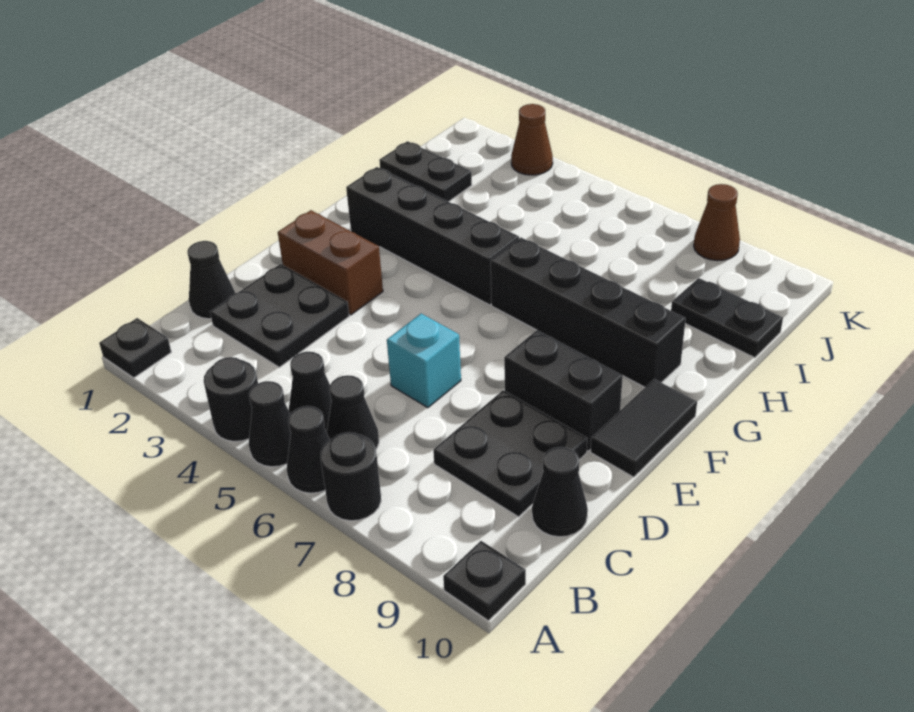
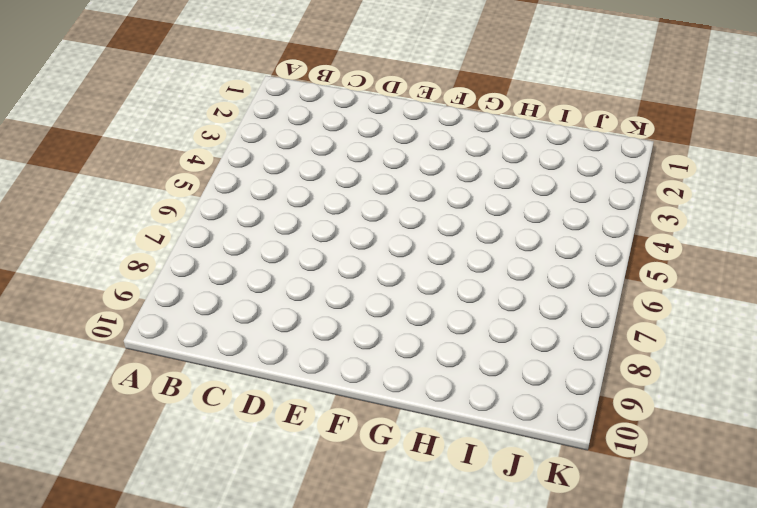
none -> black plate A1 level 1
none -> black round brick A4 level 1
none -> black cone A5 level 1

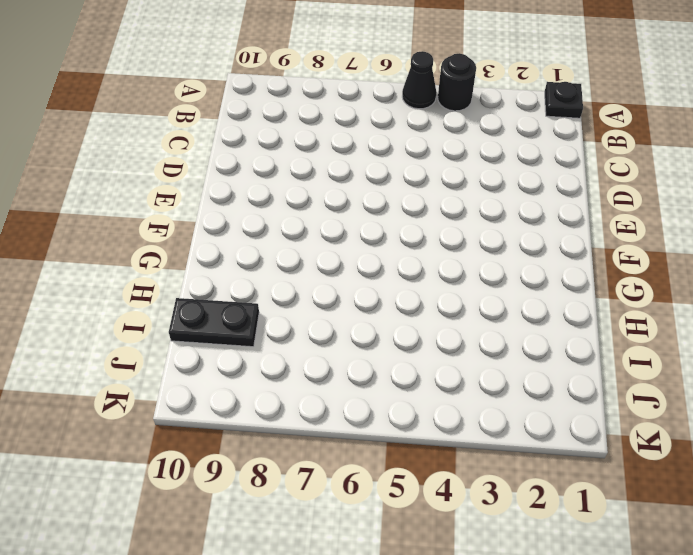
none -> black cone A6 level 1
none -> black round brick A7 level 1
none -> black plate A10 level 1

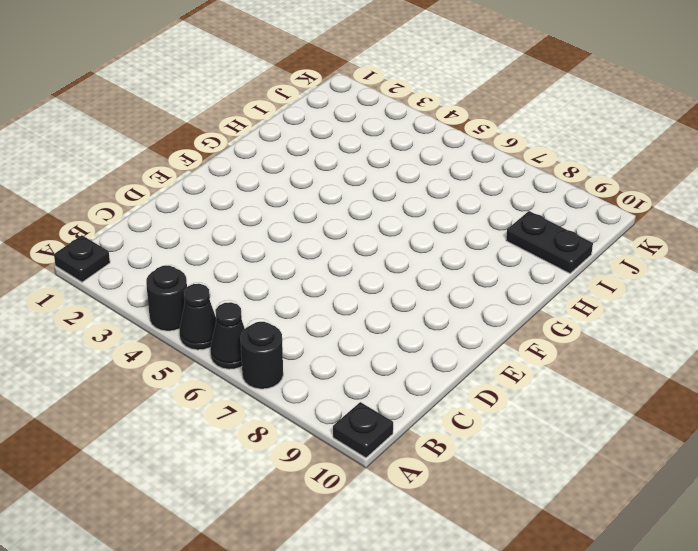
none -> black cone B5 level 1
none -> black cone B6 level 1
none -> black cone C1 level 1

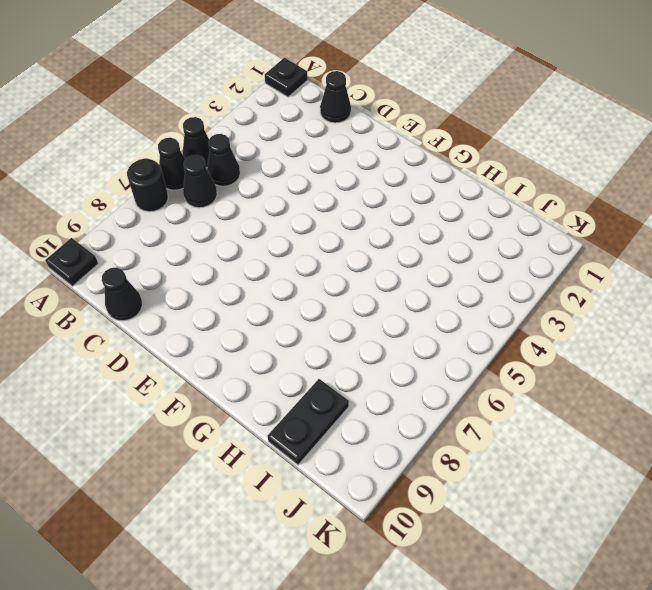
none -> black round brick A4 level 1
none -> black plate C2:D3 level 1
none -> black plate C8:D9 level 1

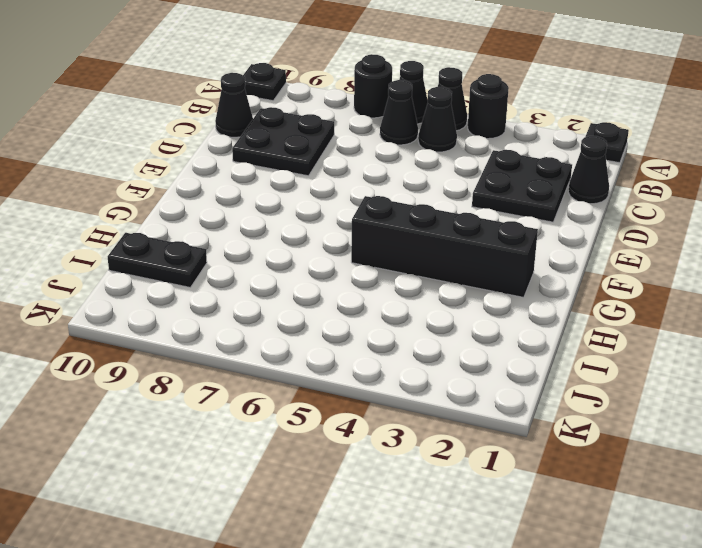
none -> cyan brick D6 level 1
none -> brown brick E2:E3 level 1
none -> black brick E8:E9 level 1

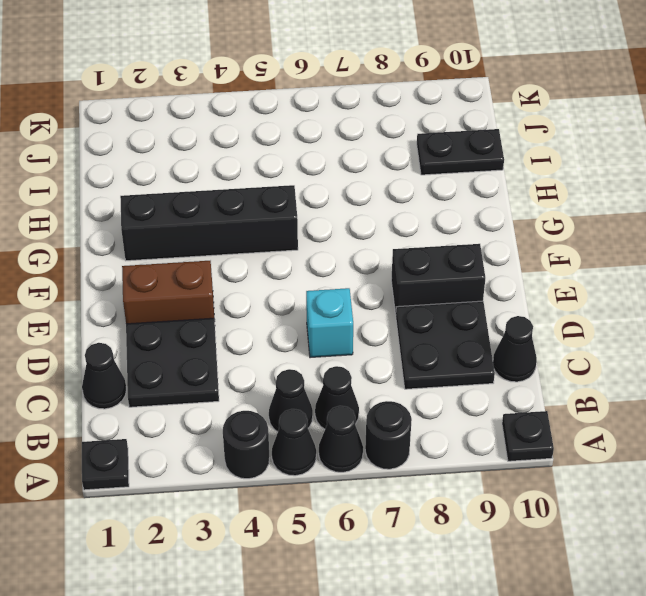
none -> black tile E10:F10 level 1
none -> black brick G6:G9 level 1
none -> black plate I1:I2 level 1

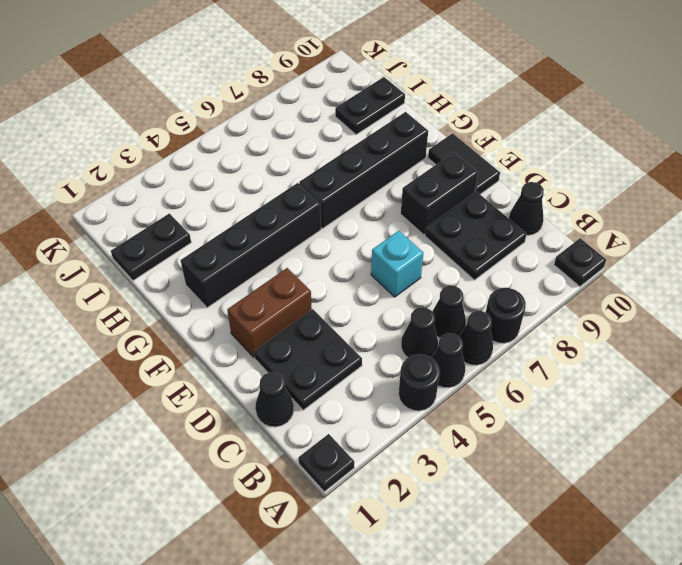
none -> brown cone K3 level 1
none -> brown cone K8 level 1

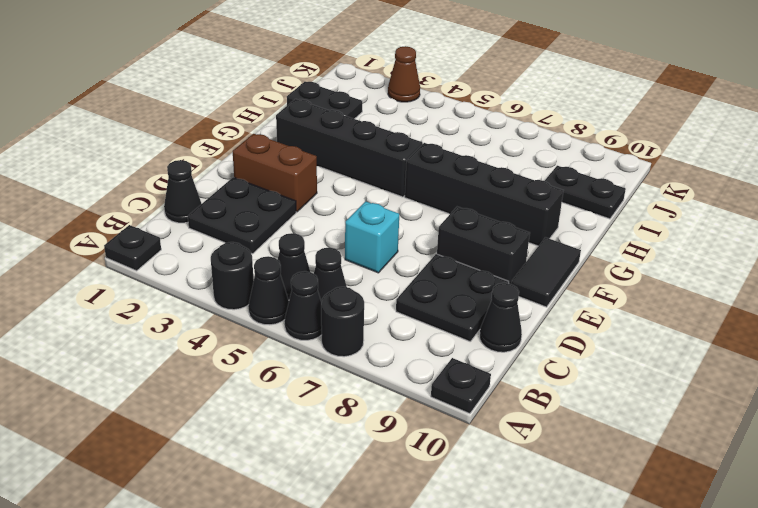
none -> brown cone K8 level 1

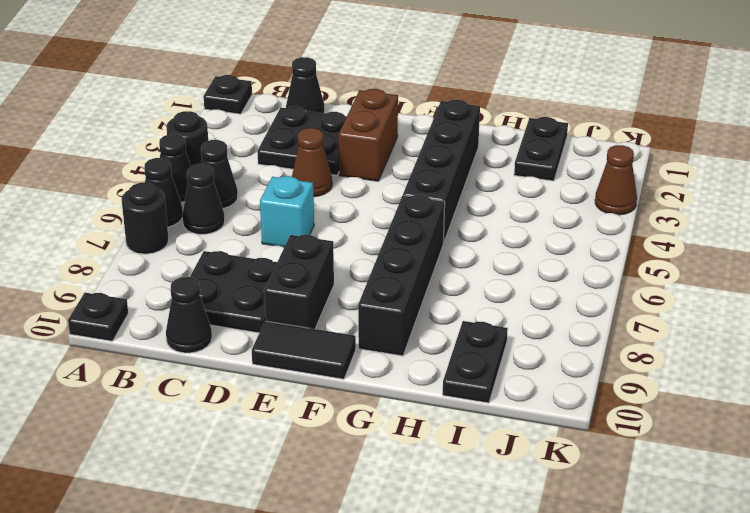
brown cone D4 level 1 -> brown cone K8 level 1

